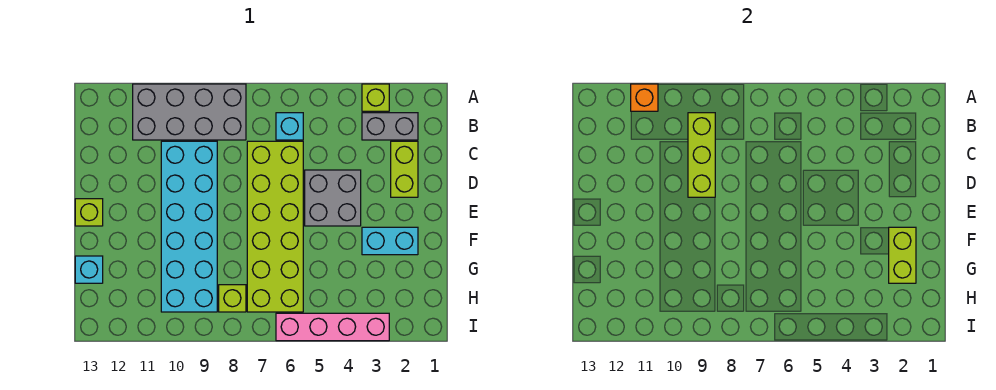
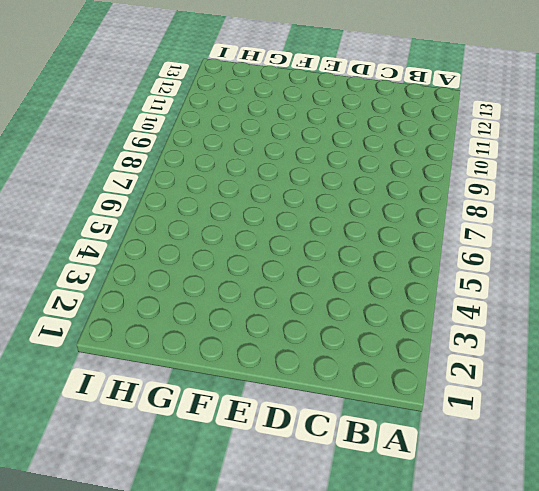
none -> lime brick A3 level 1
none -> grey brick A8:B11 level 1
none -> grey brick B2:B3 level 1

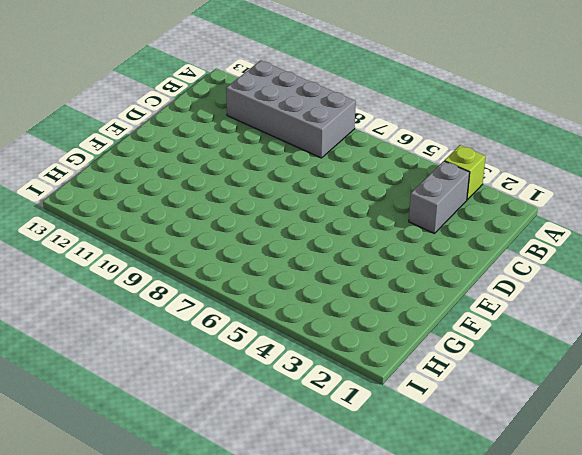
grey brick B3:C3 level 1 -> grey brick B2:B3 level 1
none -> cyan brick B6 level 1
none -> lime brick C2:D2 level 1
none -> lime brick C6:H7 level 1

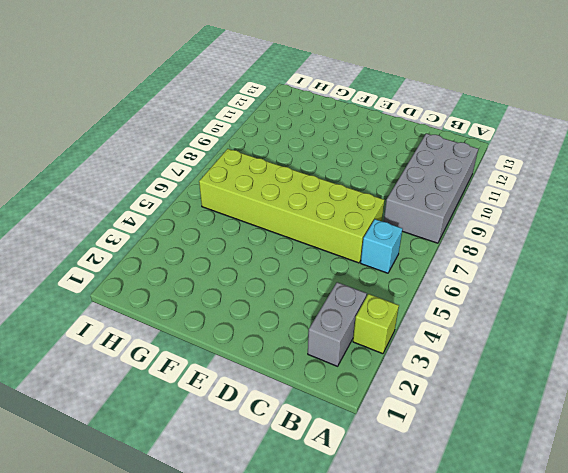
none -> lime brick C2:D2 level 1
none -> cyan brick C9:H10 level 1
none -> grey brick D4:E5 level 1

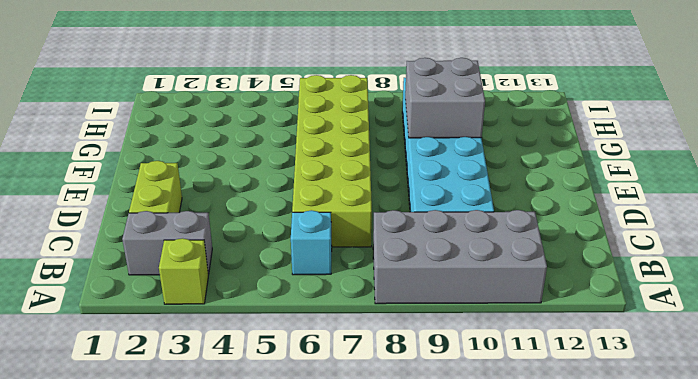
grey brick F9:G10 level 2 -> grey brick D4:E5 level 1
none -> lime brick E13 level 1
none -> cyan brick F2:F3 level 1
none -> cyan brick G13 level 1

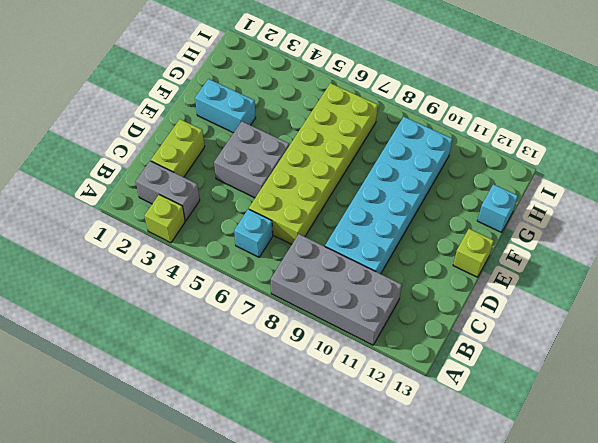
none -> lime brick H8 level 1
none -> pink brick I3:I6 level 1
none -> orange brick A11 level 2

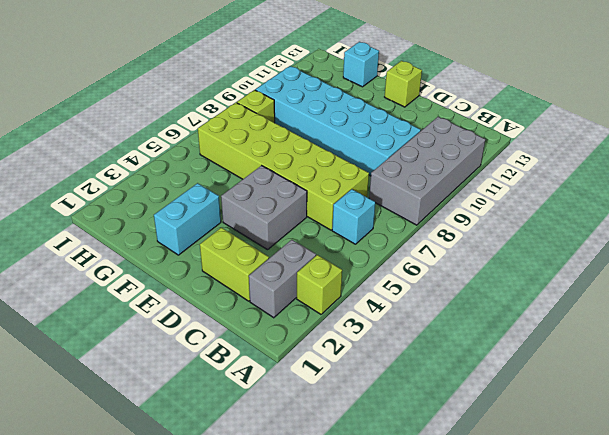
none -> pink brick I3:I6 level 1
none -> orange brick A11 level 2
none -> lime brick B9:D9 level 2

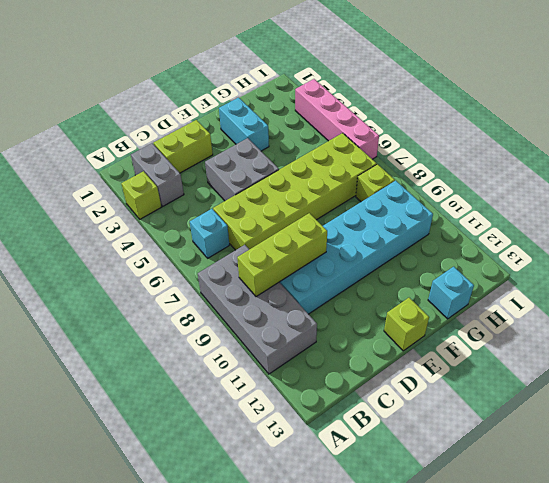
none -> orange brick A11 level 2
none -> lime brick F2:G2 level 2

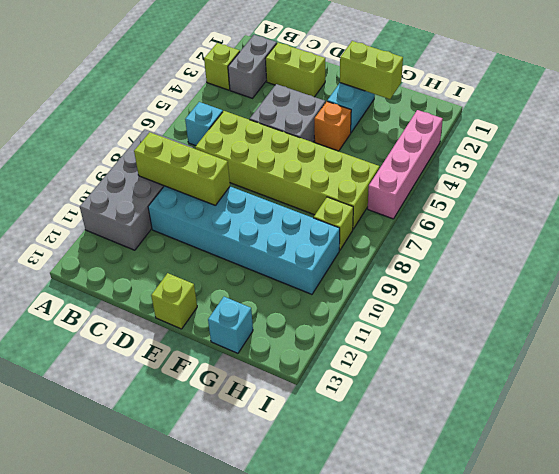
orange brick F4 level 1 -> orange brick A11 level 2

